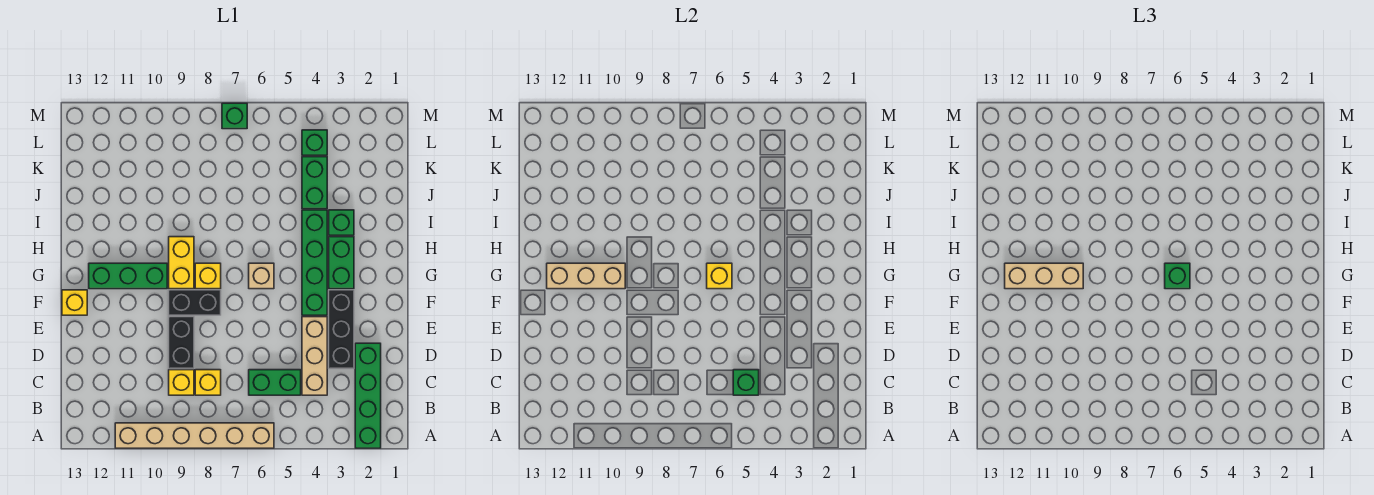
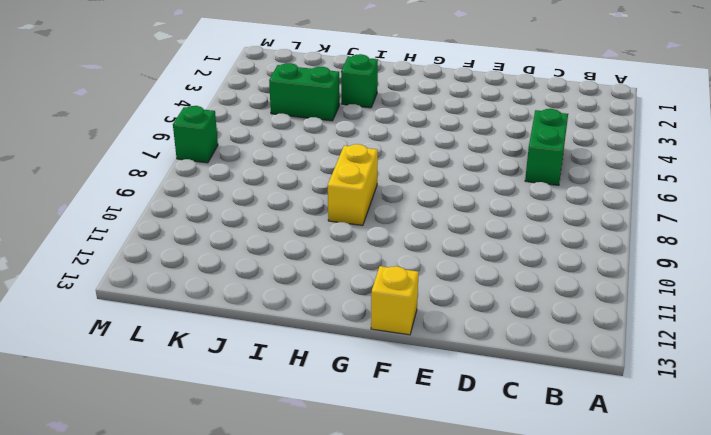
yellow brick H8:H9 level 1 -> yellow brick G9:H9 level 1
none -> green brick A2:D2 level 1
none -> tan brick A6:A11 level 1
none -> tan brick C4:E4 level 1

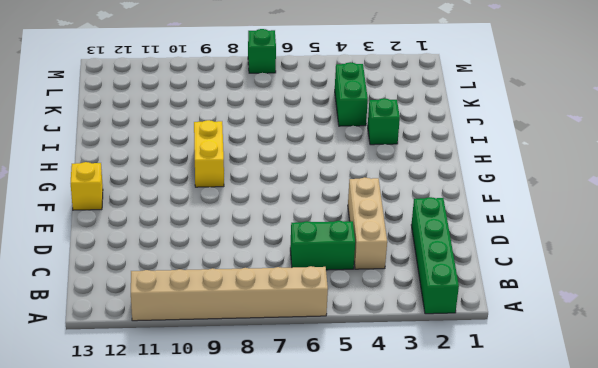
none -> yellow brick C8 level 1
none -> yellow brick C9 level 1
none -> black brick D3:F3 level 1

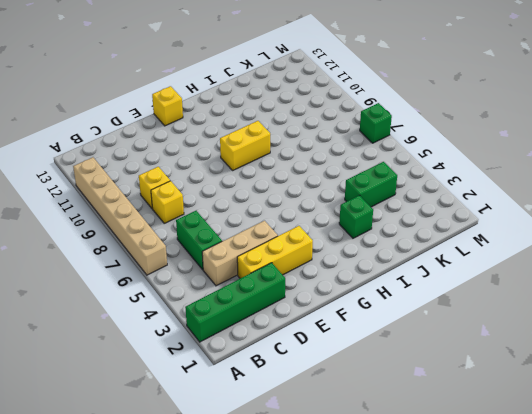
yellow brick D3:F3 level 1 -> black brick D3:F3 level 1
none -> black brick D9:E9 level 1
none -> green brick F4:I4 level 1
none -> black brick F8:F9 level 1

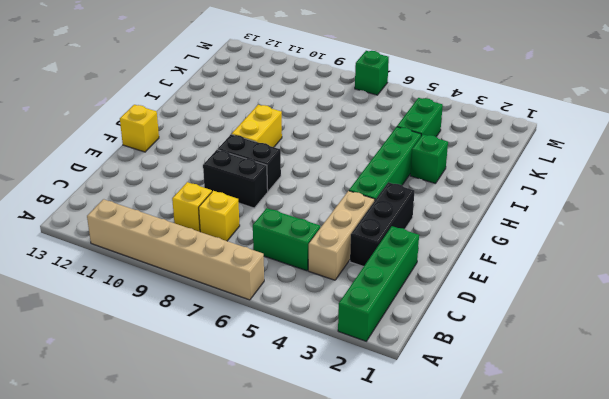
black brick E8:E9 level 1 -> black brick D9:E9 level 1
none -> green brick G3:H3 level 1
none -> tan brick G6 level 1
none -> yellow brick G8 level 1

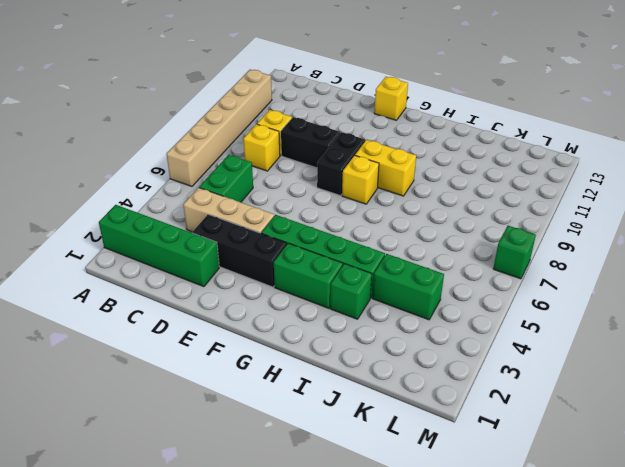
none -> tan brick G6 level 1
none -> green brick G10:G12 level 1
none -> green brick L4 level 1

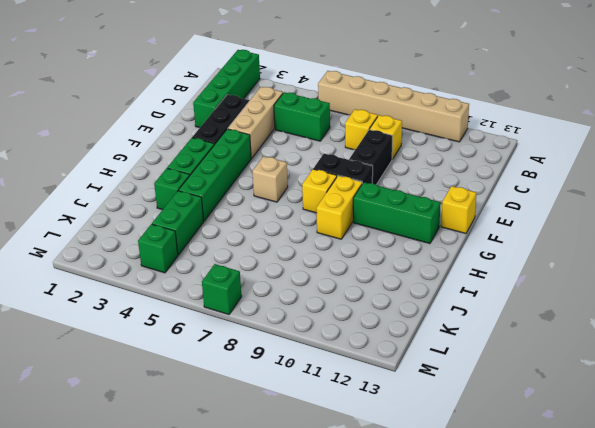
none -> green brick C5 level 2
none -> yellow brick G6 level 2
none -> tan brick G10:G12 level 2

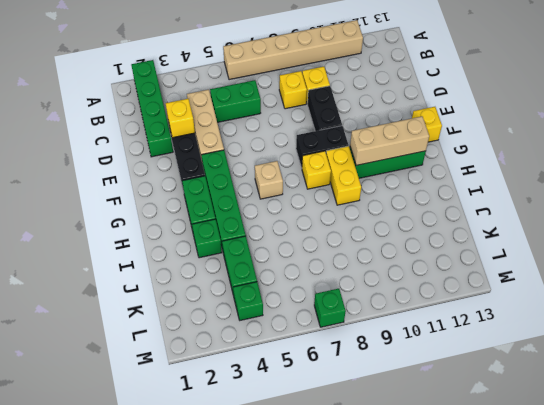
yellow brick D3 level 2 -> yellow brick G6 level 2
none -> green brick C5 level 2
none -> green brick G6 level 3
none -> tan brick G10:G12 level 3

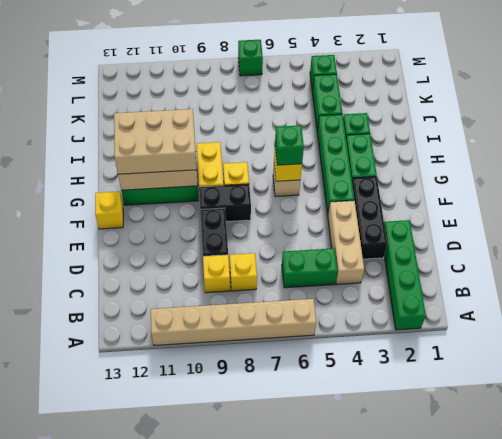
tan brick G10:H12 level 3 -> tan brick G10:G12 level 3
none -> green brick C5 level 2

